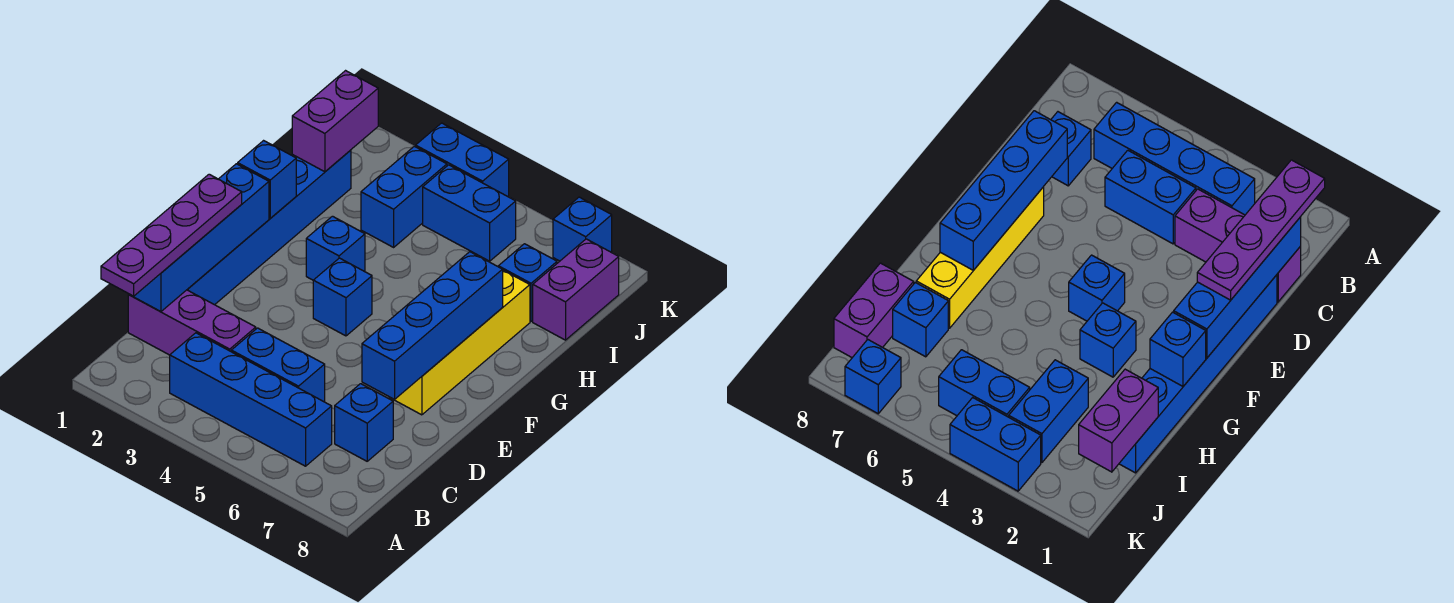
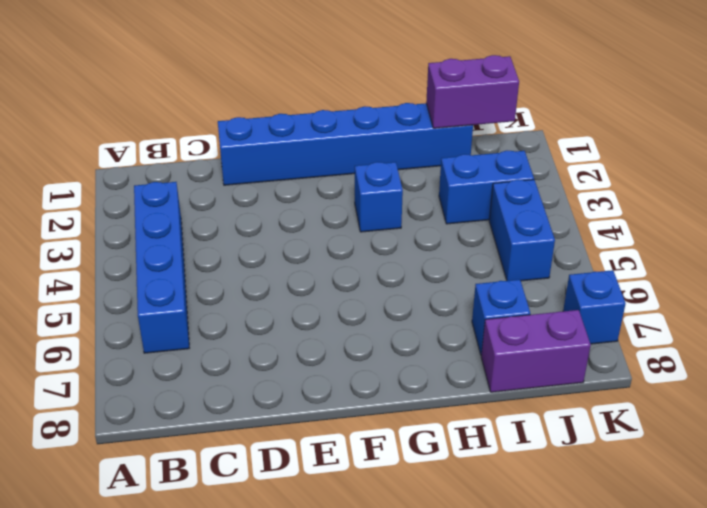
none -> purple brick C1:C3 level 1
none -> blue brick C4:C5 level 1
none -> blue brick C7 level 1

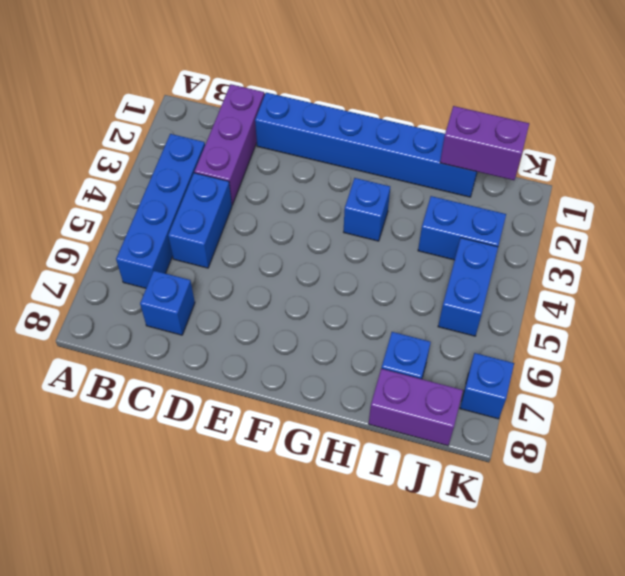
none -> yellow brick E7:H7 level 1
none -> blue brick F4 level 1
none -> blue brick K3:K4 level 1

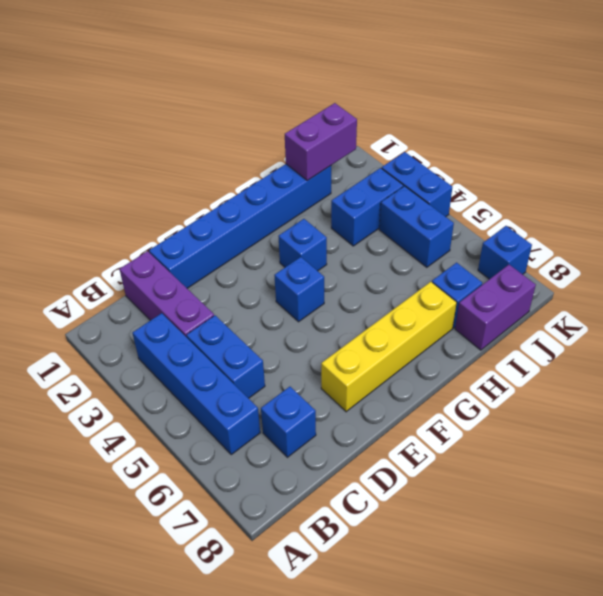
none -> blue brick C1:F1 level 2
none -> blue brick D7:G7 level 2
none -> blue brick G1 level 2

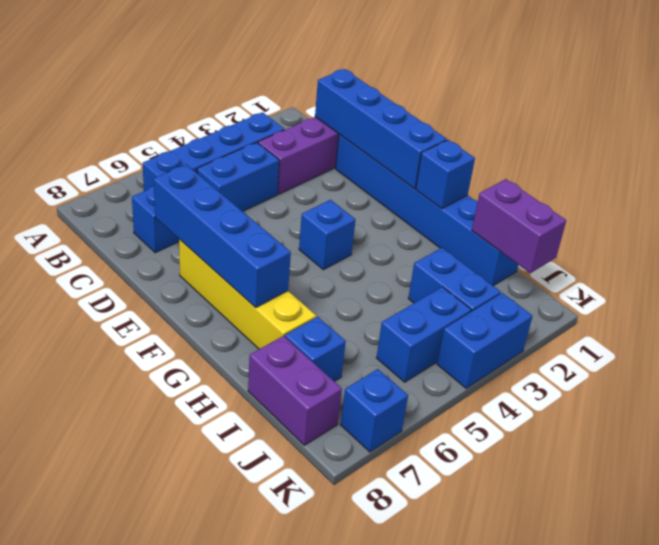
none -> blue brick G3 level 1
none -> purple plate B1:E1 level 3

